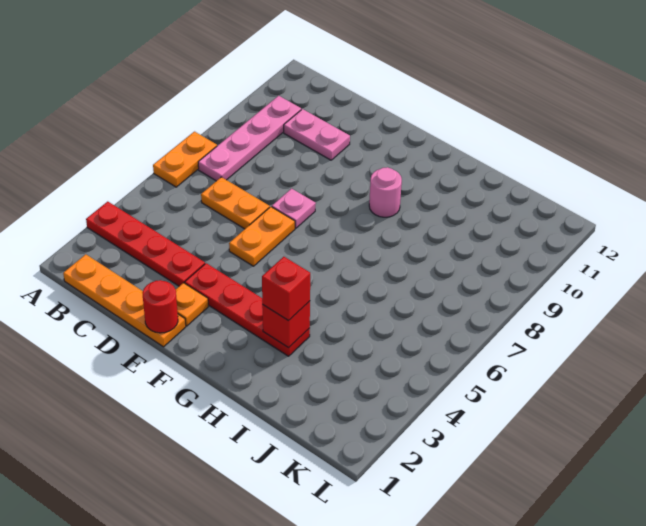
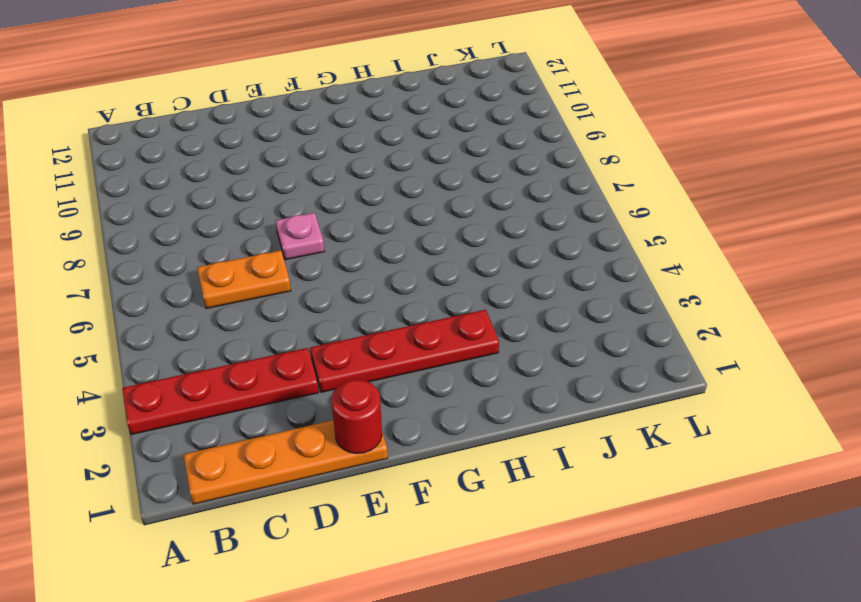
none -> orange plate A6:A7 level 1
none -> pink plate B7:B10 level 1
none -> pink plate C10:D10 level 1

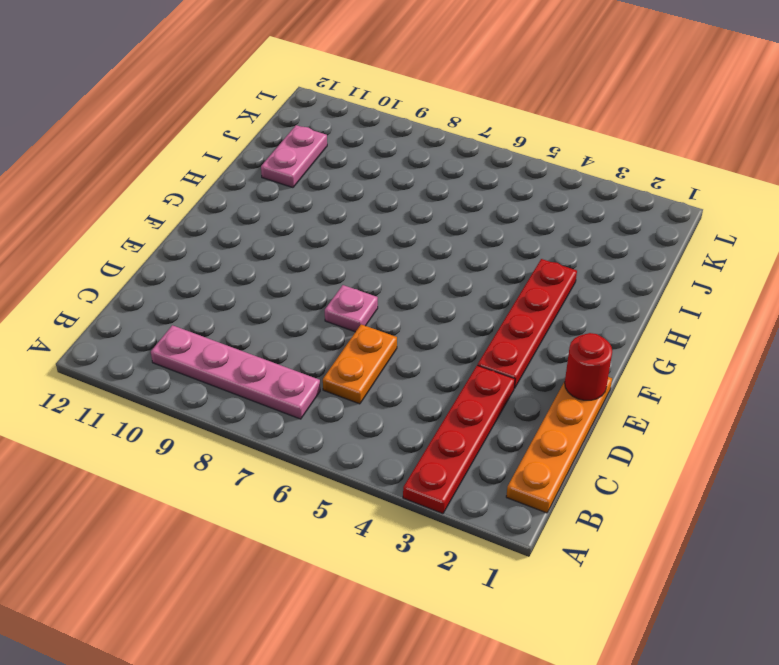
pink plate I11:J11 level 1 -> pink plate C10:D10 level 1
none -> orange plate A6:A7 level 1
none -> orange plate E2 level 1
none -> orange plate E5:E6 level 1

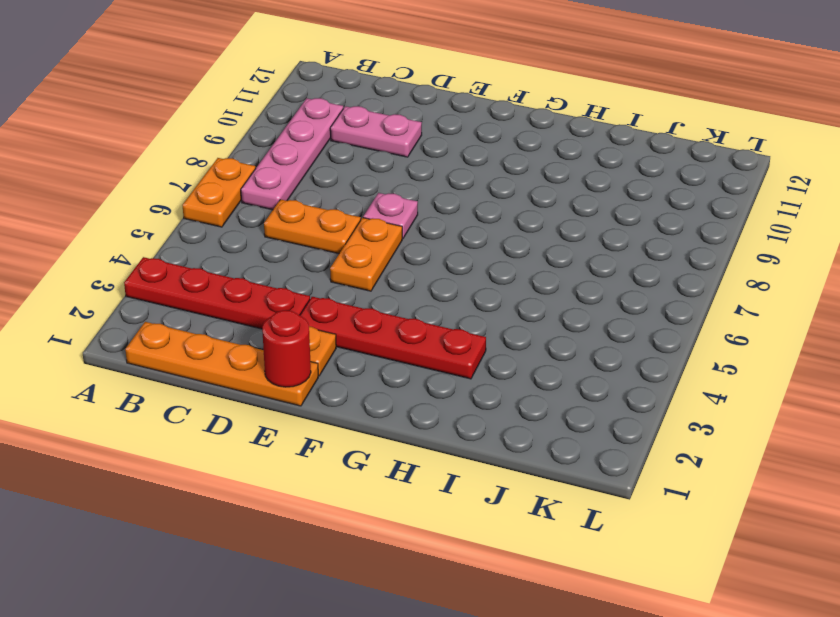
none -> pink round brick G9 level 1
none -> red brick H3 level 2
none -> red brick H3 level 3

